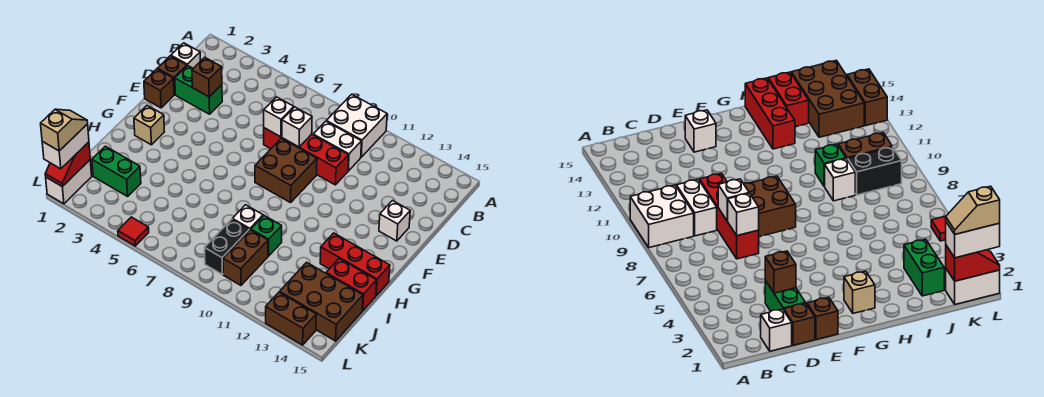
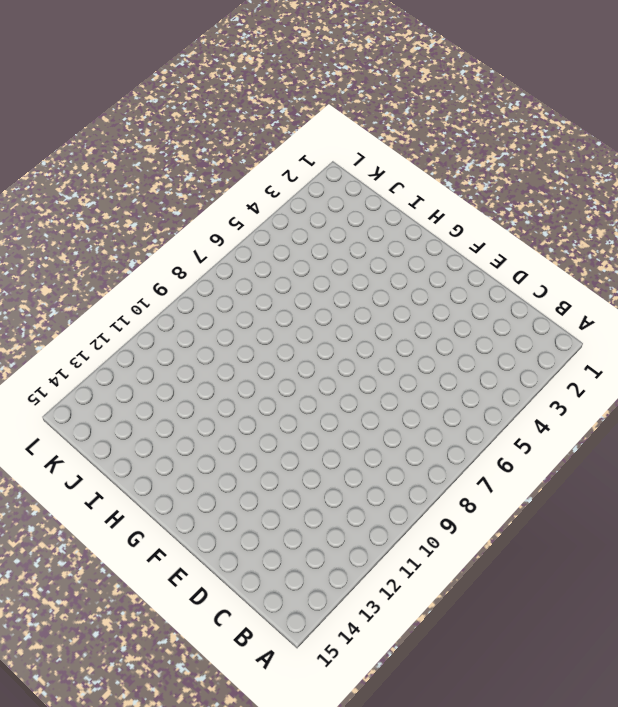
none -> white brick A9:B10 level 1
none -> white brick C1 level 1
none -> white brick C9:C10 level 1

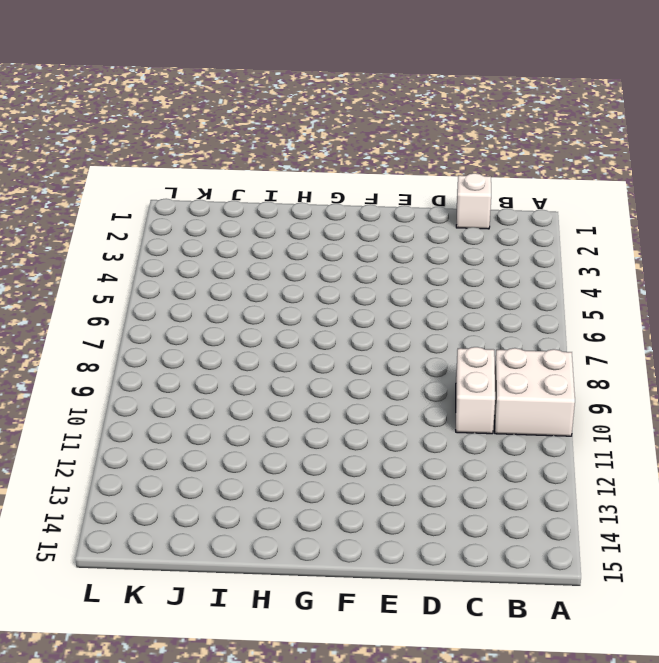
none -> brown brick D1 level 1
none -> green brick D2:D3 level 1
none -> red brick D7:D10 level 1

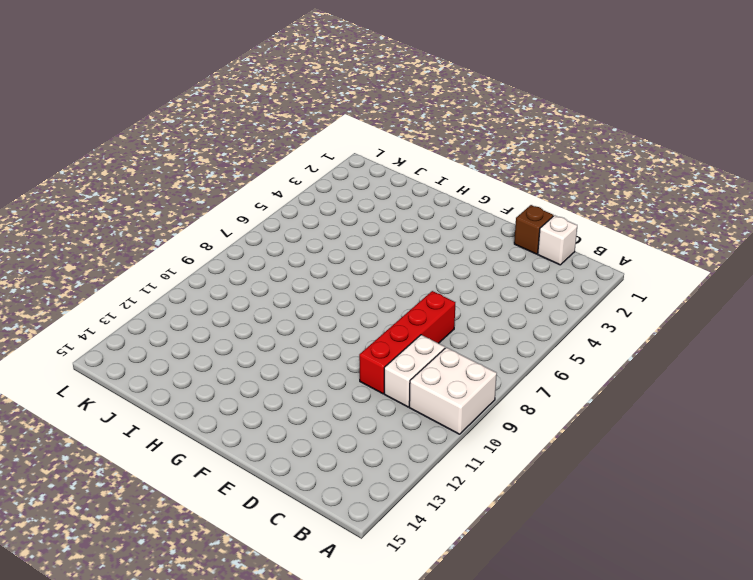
none -> green brick D2:D3 level 1
none -> brown brick E1 level 1
none -> brown brick E8:F9 level 1

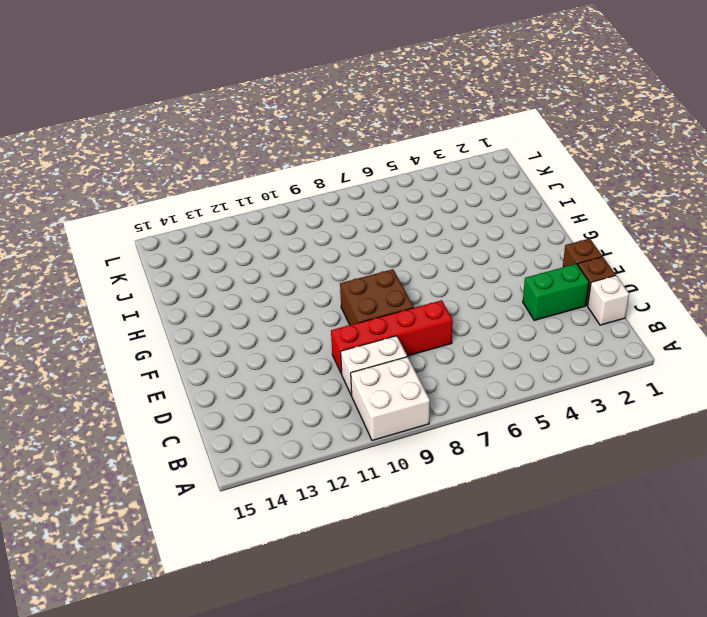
none -> white brick E14 level 1
none -> tan brick G2 level 1
none -> red brick H13:H15 level 1

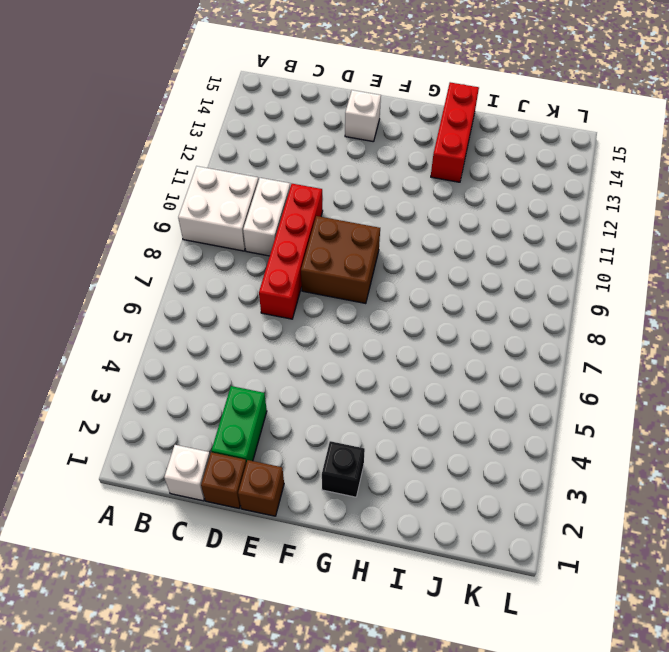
black brick G2 level 1 -> tan brick G2 level 1
none -> white brick I9 level 1
none -> green brick I10 level 1
none -> red brick I14:I15 level 1

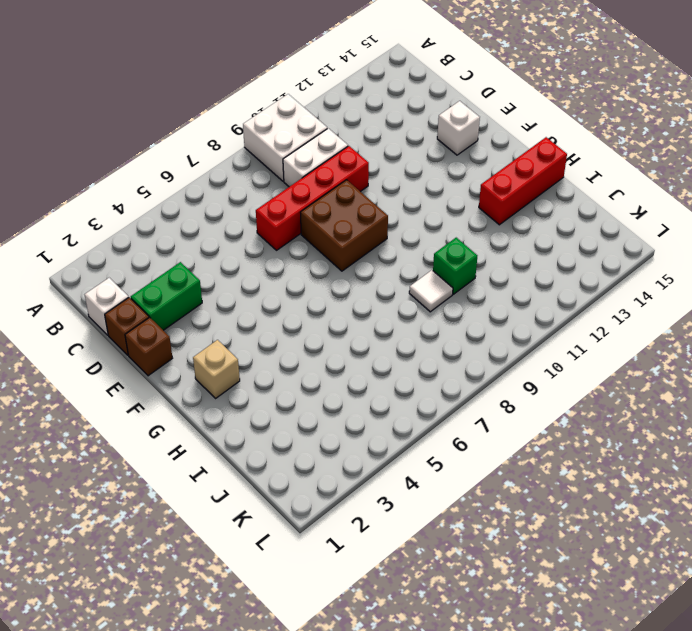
white tile I9 level 1 -> white brick I9 level 1
none -> red brick I14:I15 level 1
none -> green brick J2:J3 level 1
none -> black brick J9:K9 level 1

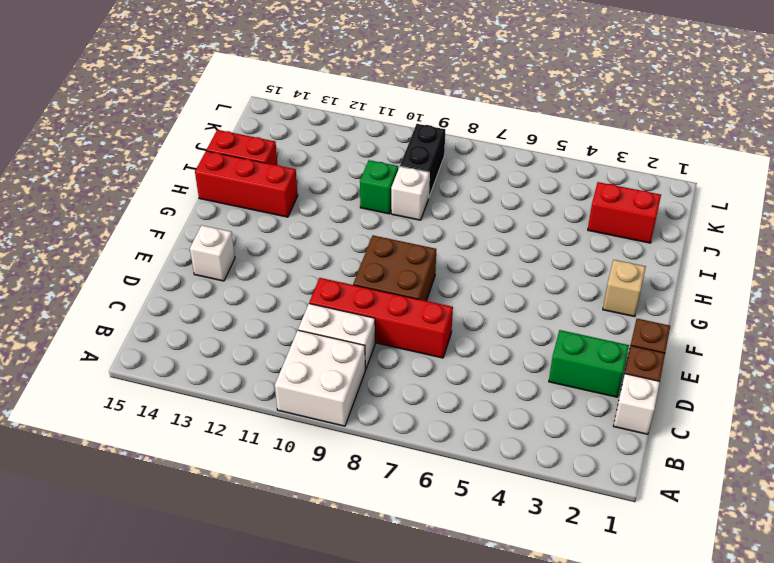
red brick J2:J3 level 1 -> green brick J2:J3 level 1
none -> brown brick J10:K10 level 1
none -> brown brick J13:K15 level 1
none -> white brick K1:L1 level 1

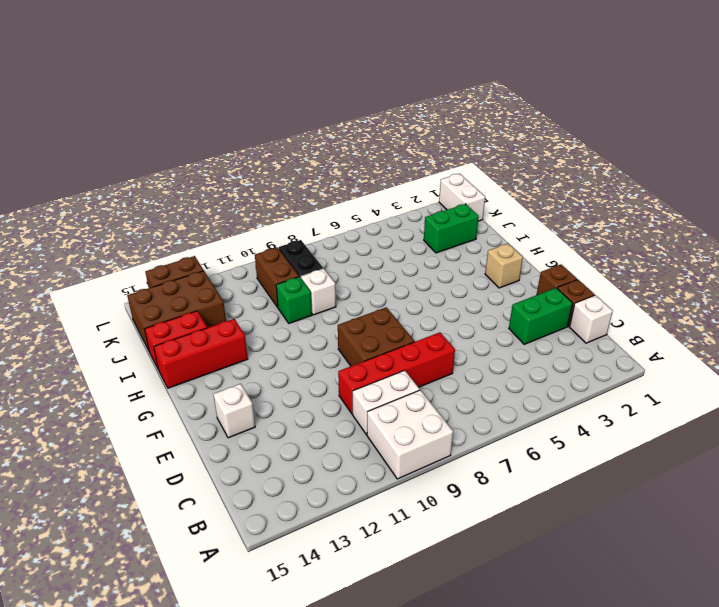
none -> red tile L5 level 1
none -> brown brick D3 level 2
none -> white brick D7 level 2

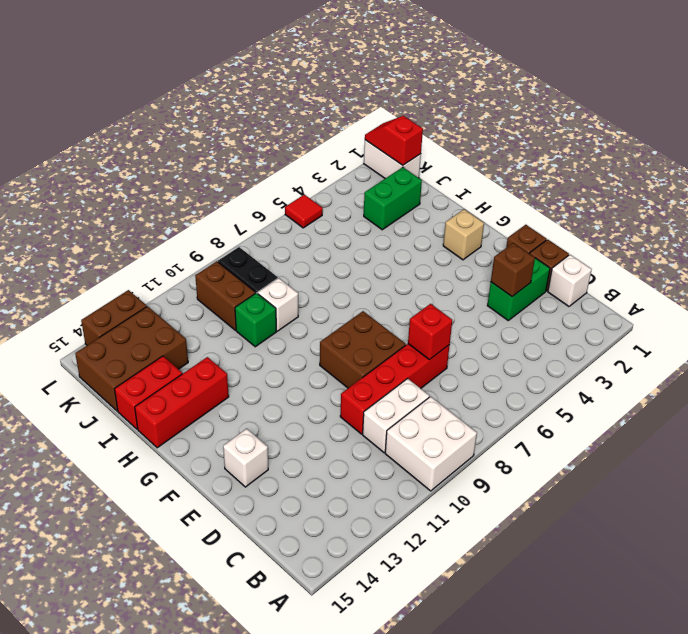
red brick D7 level 2 -> white brick D7 level 2
none -> white brick D8 level 2
none -> white brick K1:L1 level 3
none -> tan slope K1:L1 level 4 top L

